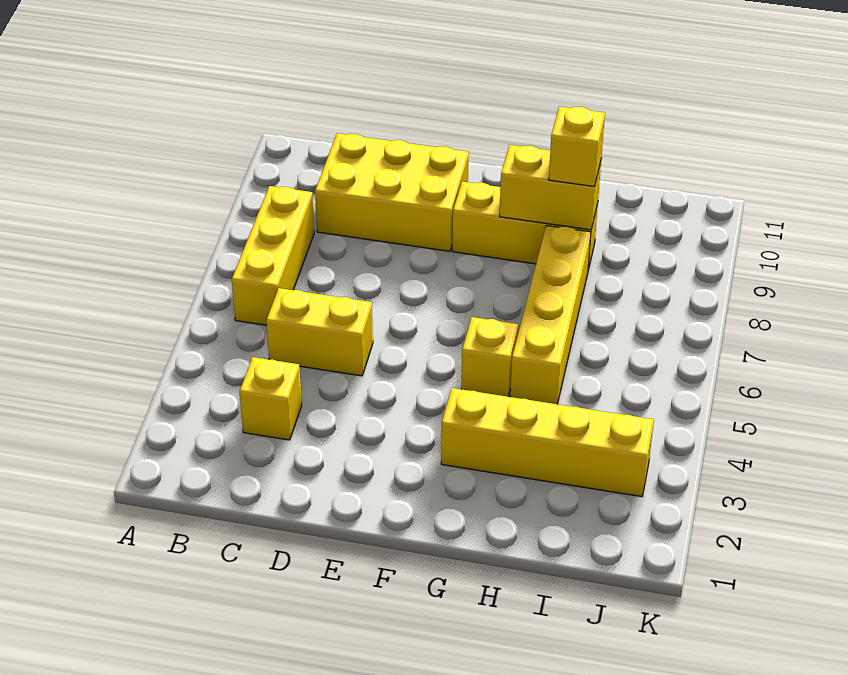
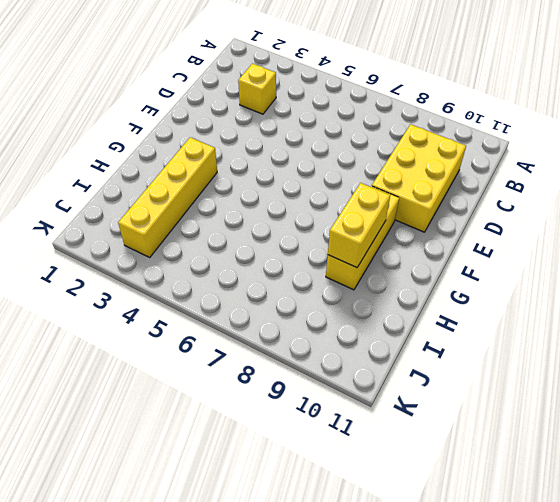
none -> yellow brick B6:B8 level 1
none -> yellow brick C5:D5 level 1

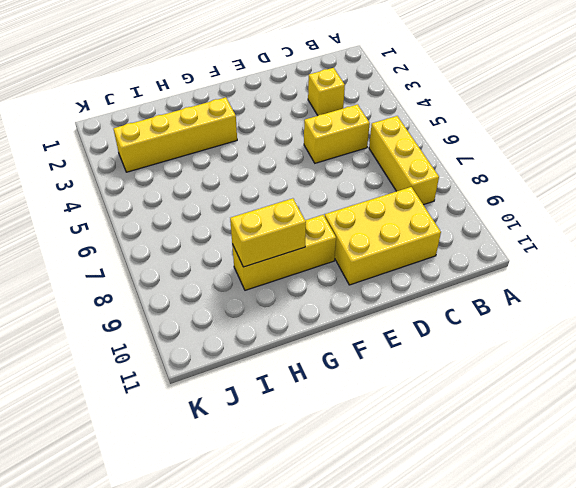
none -> yellow brick G5 level 1
none -> yellow brick H5:H8 level 1

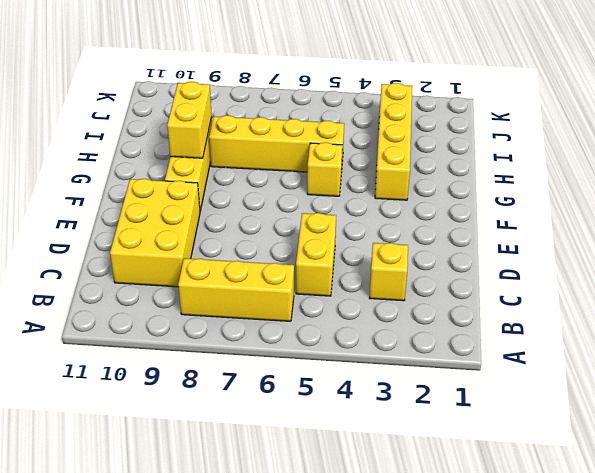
none -> yellow brick H9 level 3

